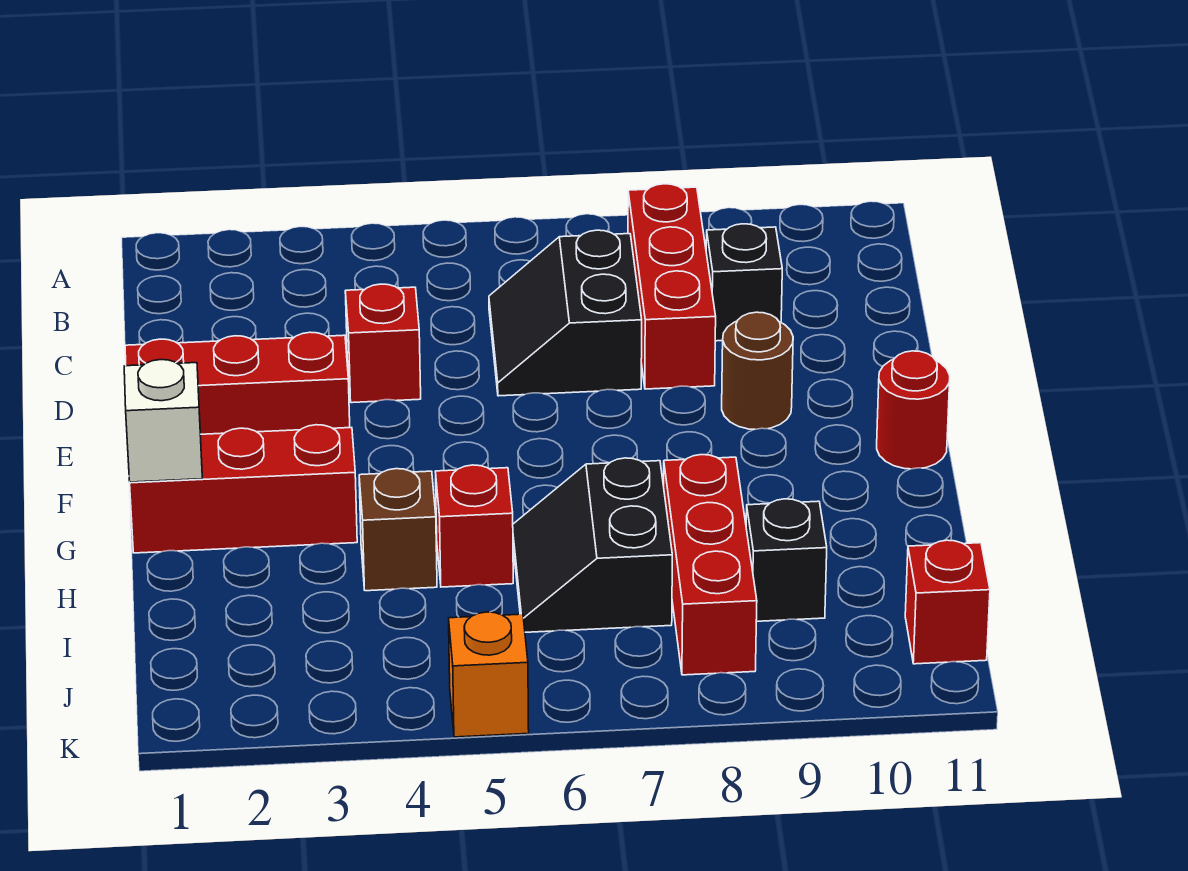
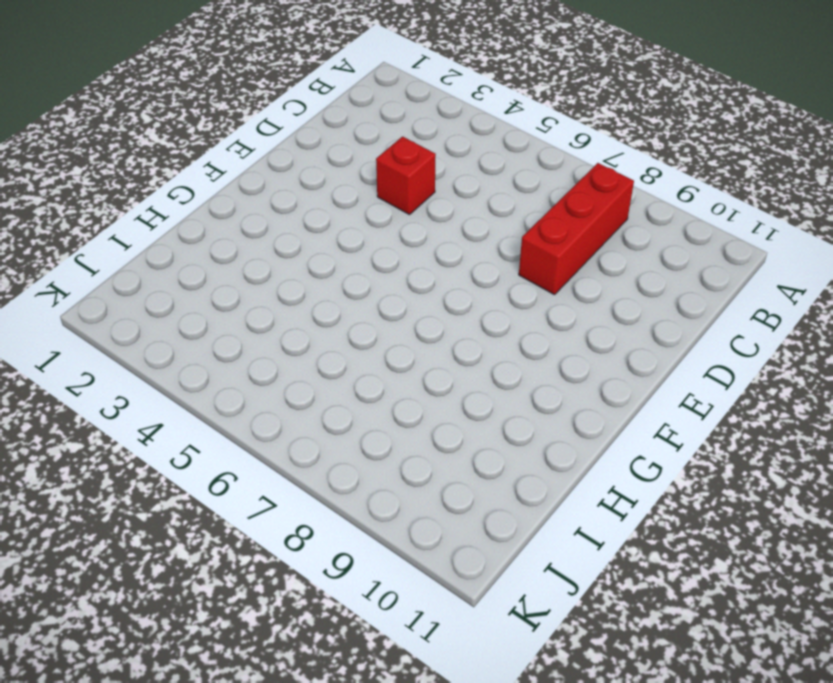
none -> black slope C6:D7 level 1 top 7
none -> black brick C9 level 1
none -> red brick E1:E3 level 1

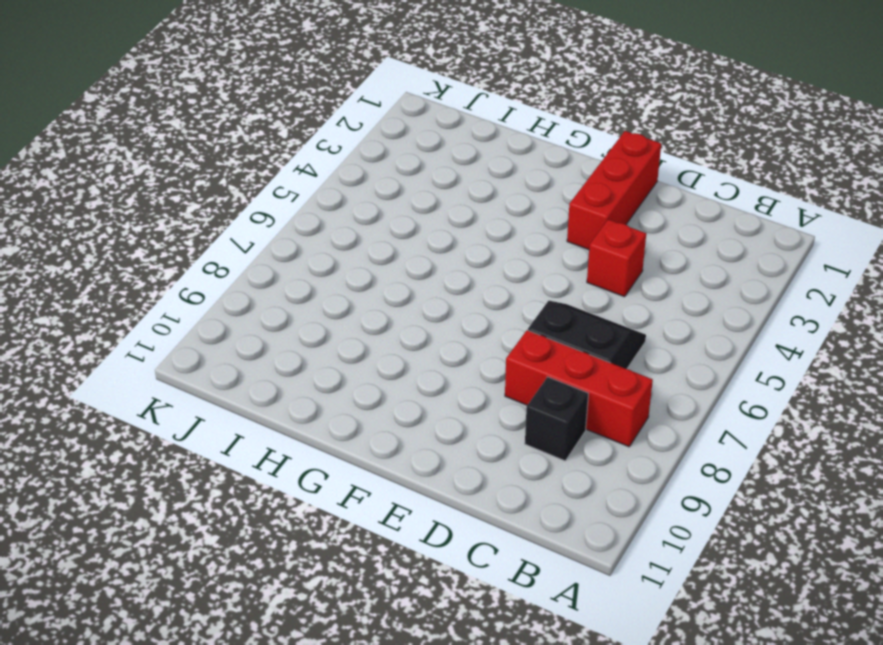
none -> brown round brick E9 level 1
none -> red round brick F11 level 1
none -> red brick G1:G3 level 1

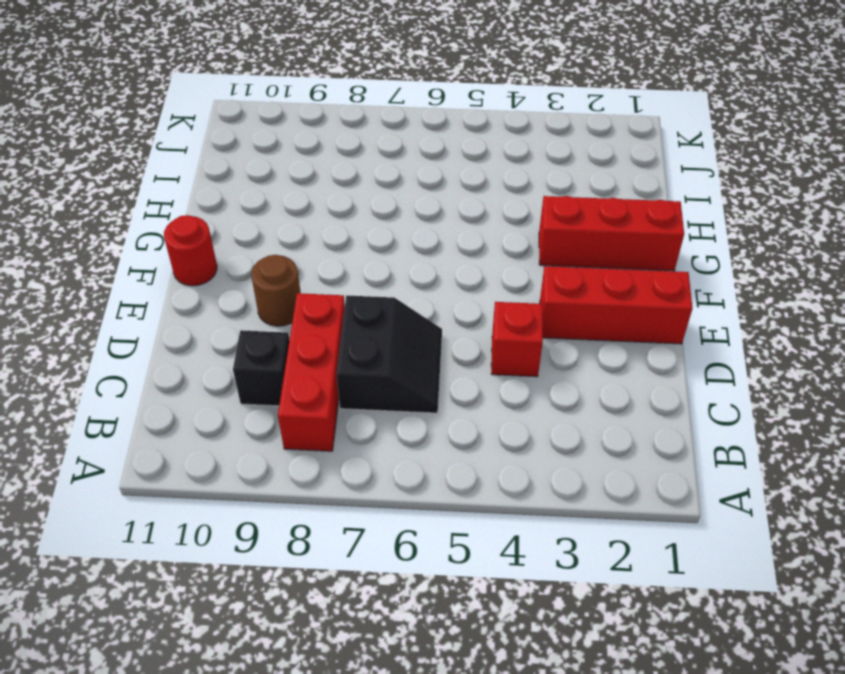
none -> brown brick H4 level 1
none -> red brick H5 level 1
none -> black slope H6:I7 level 1 top 7

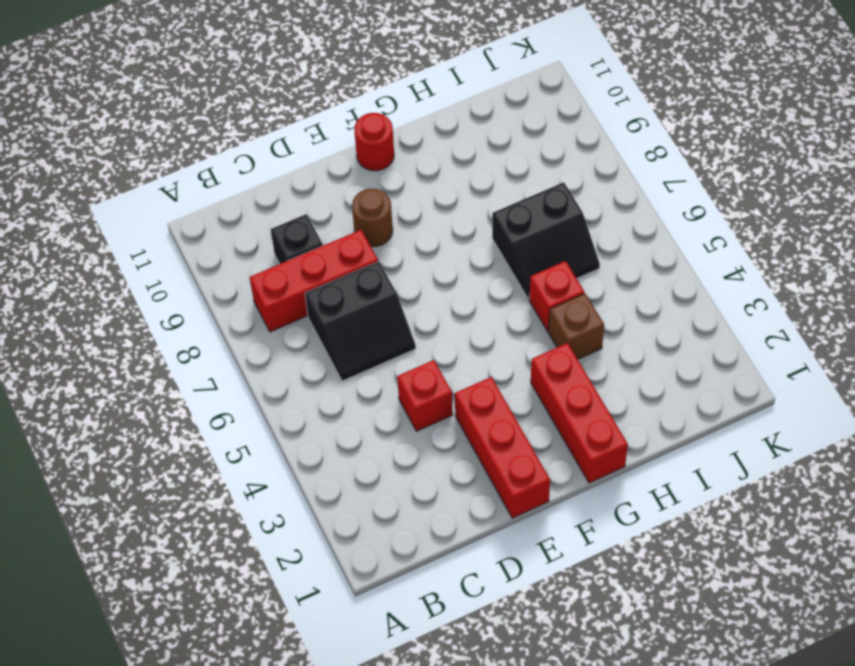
none -> red brick H8:J8 level 1
none -> black brick I9 level 1
none -> red brick J11 level 1

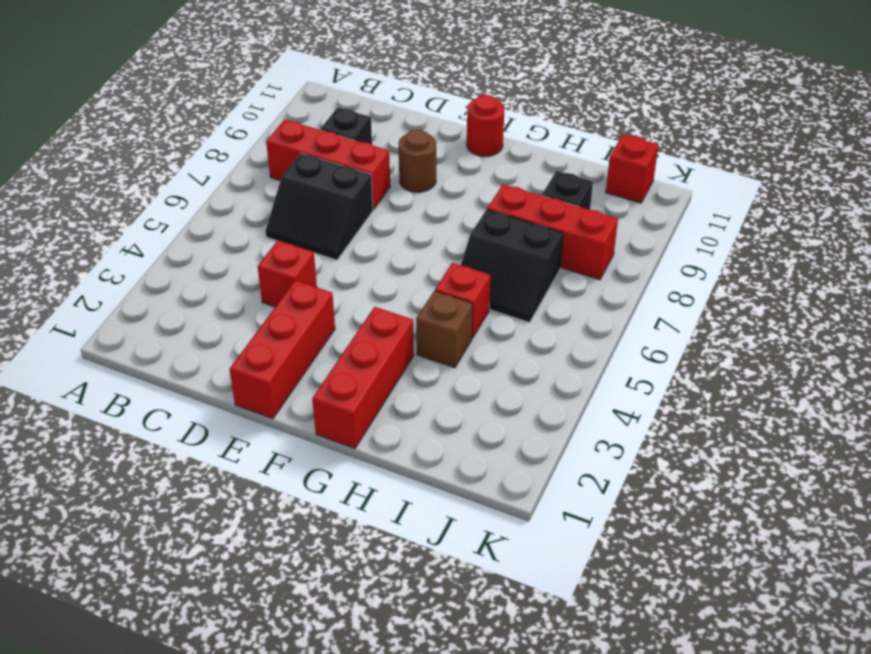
none -> orange brick K5 level 1
none -> white brick G1 level 2

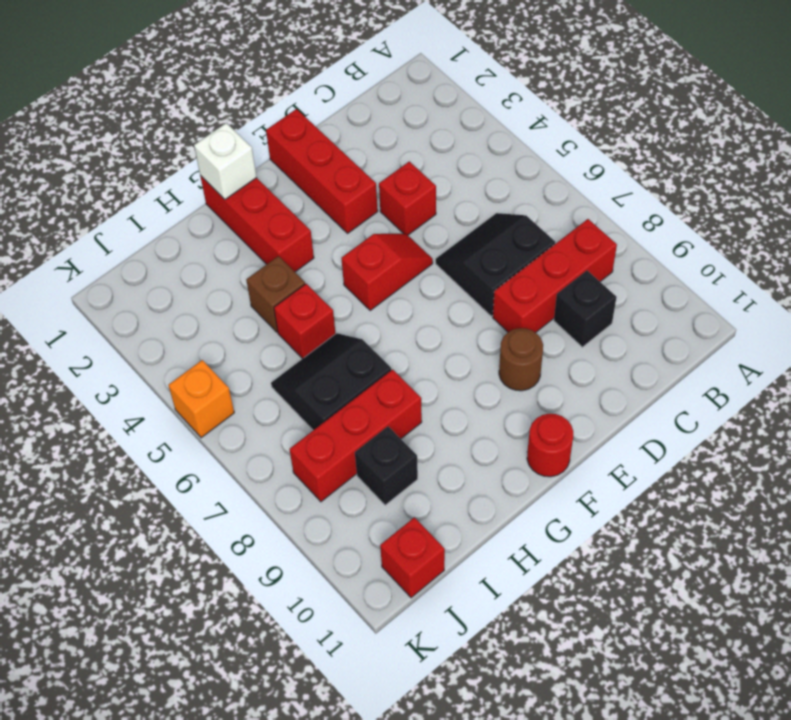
red slope E5:F5 level 1 top F -> none

